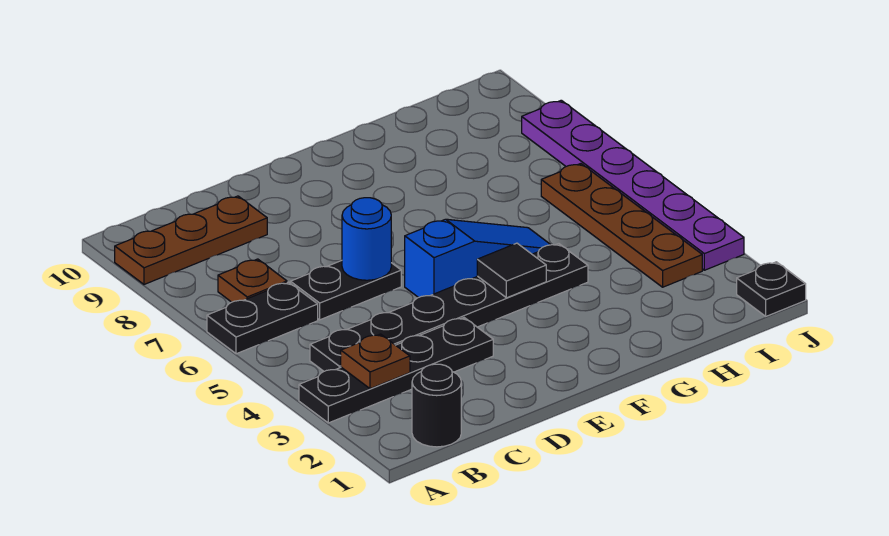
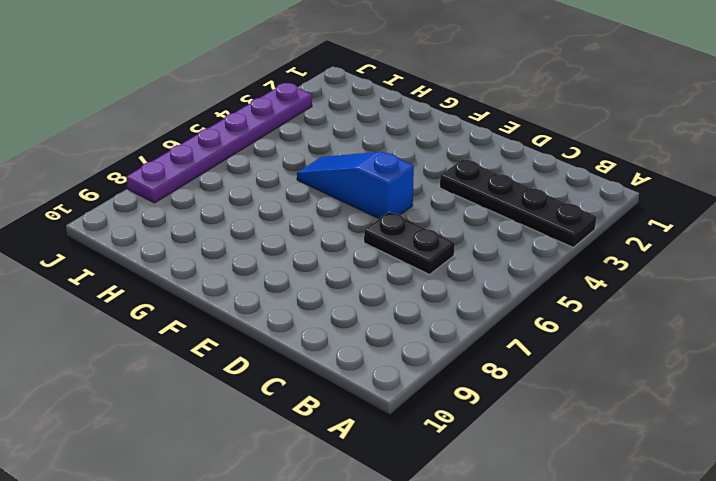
none -> black plate A6:B6 level 1
none -> brown plate A9:C9 level 1
none -> black round brick B1 level 1

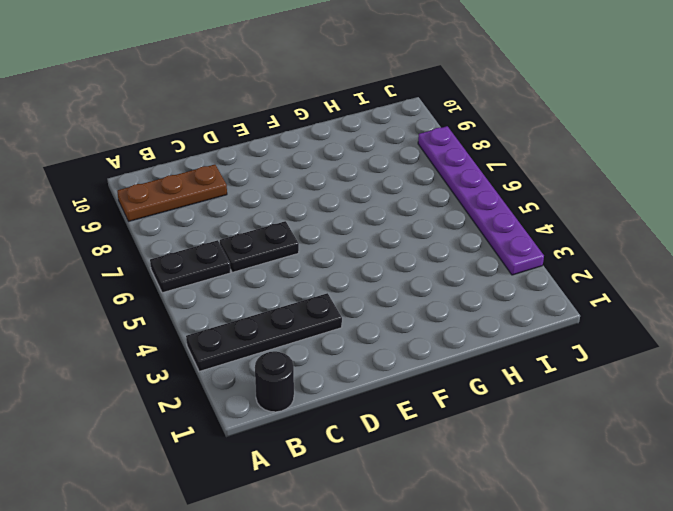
none -> black plate B4:G4 level 1
none -> brown plate B7 level 1
none -> blue slope E5:G5 level 1 top E

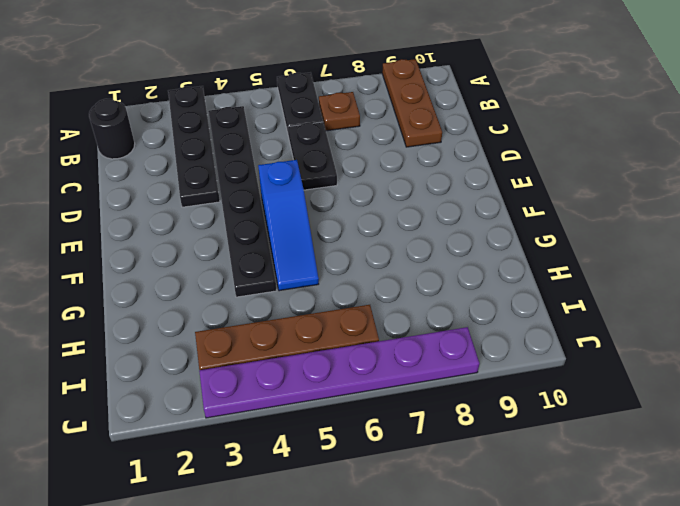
none -> black plate J1 level 1
none -> brown plate B3 level 2
none -> blue round brick D6 level 2

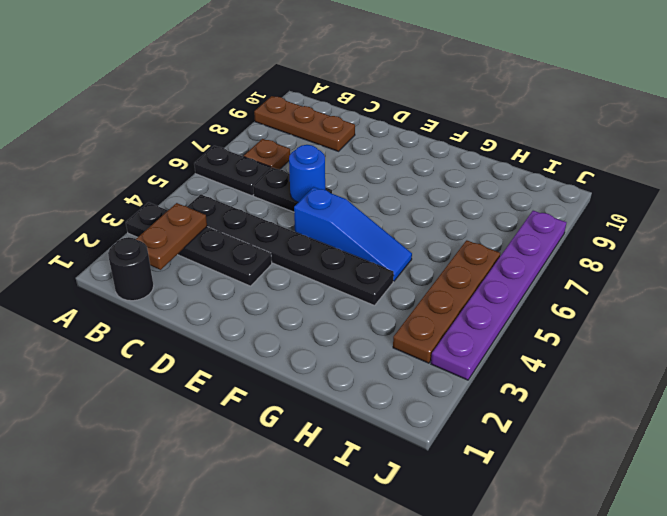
brown plate B2:B3 level 2 -> brown plate B3 level 2
none -> black plate J1 level 1
none -> black tile F4 level 2

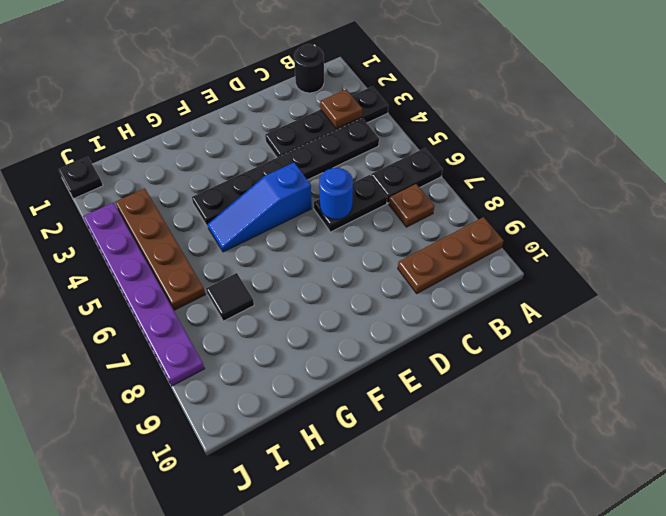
black tile H7 level 1 -> black tile F4 level 2

